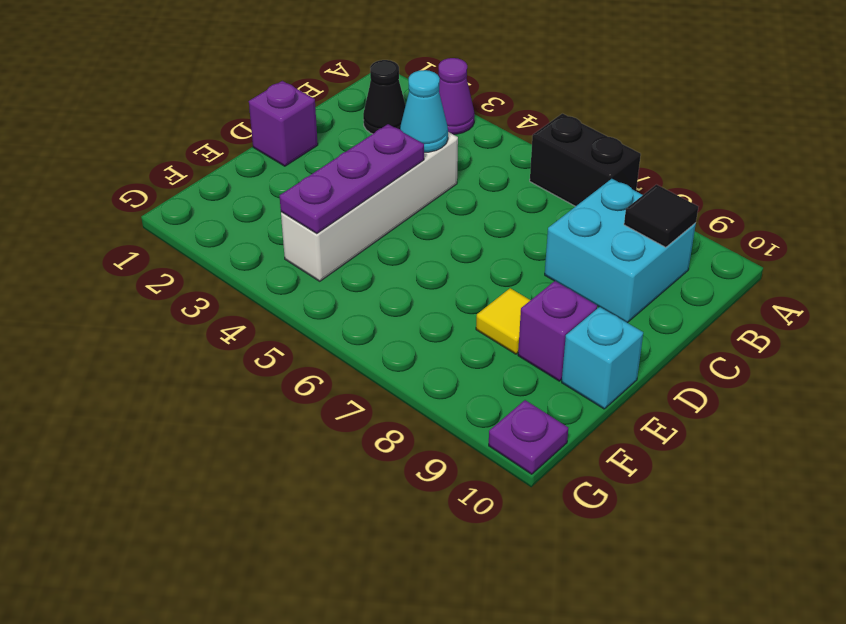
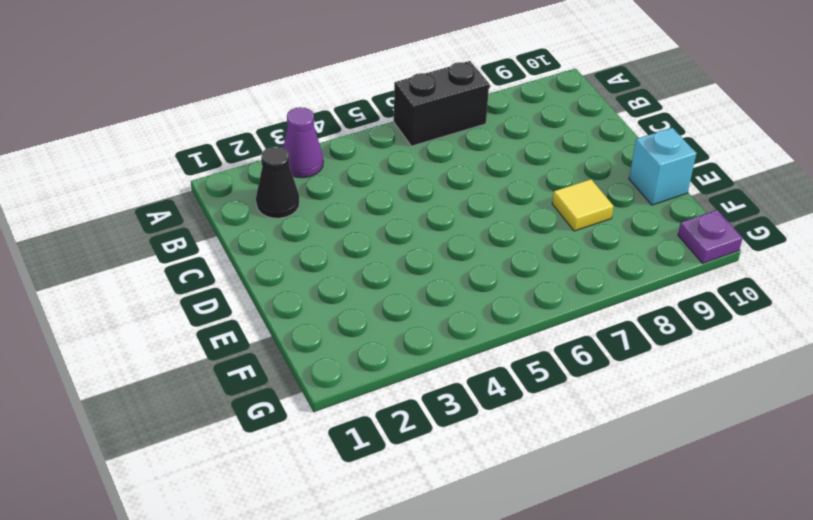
none -> cyan brick B8:C9 level 1
none -> white brick C4:F4 level 1
none -> purple brick D1 level 1

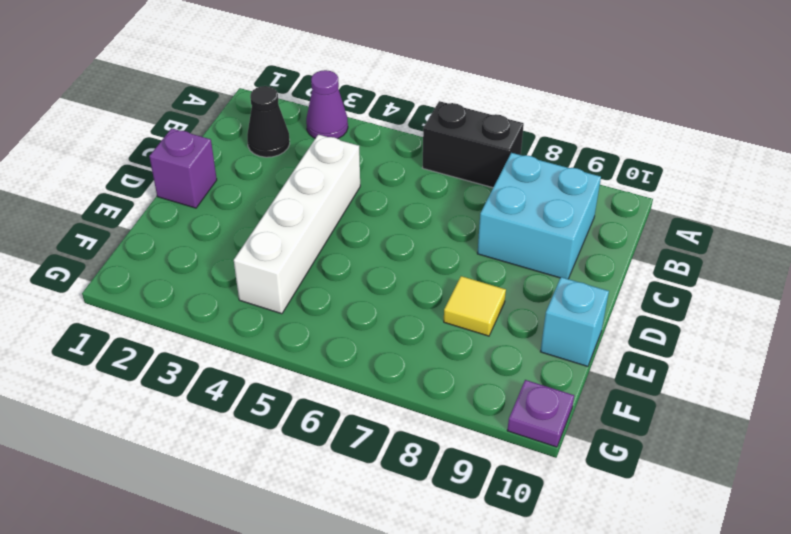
none -> purple brick E9 level 1
none -> black tile B9 level 2
none -> cyan cone C4 level 2

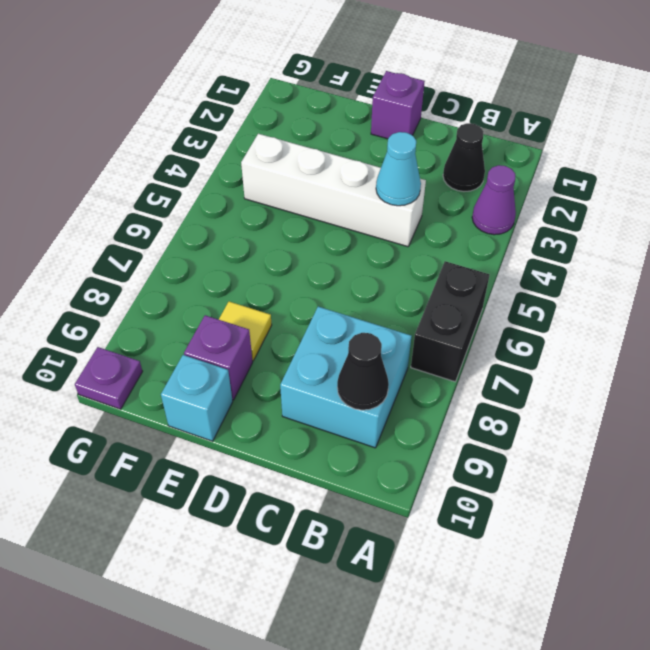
black cone B9 level 2 -> black tile B9 level 2
none -> purple plate D4:F4 level 2

